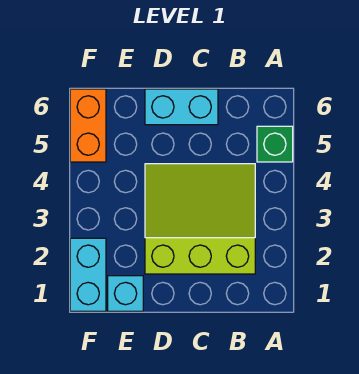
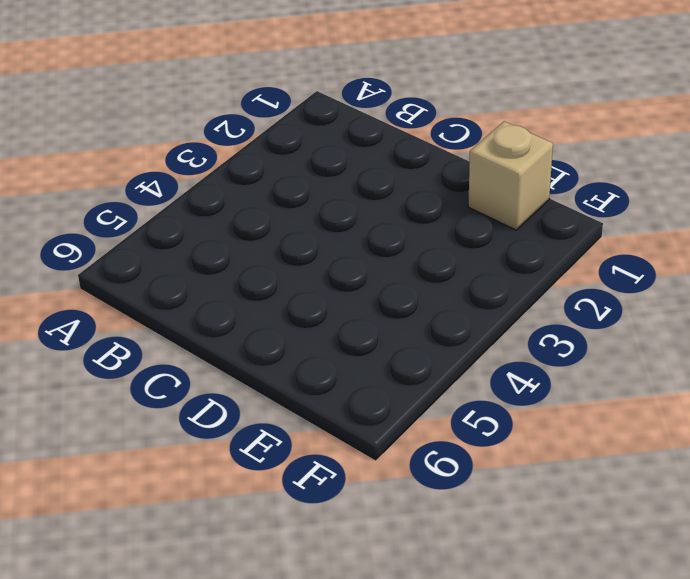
tan brick E1 level 1 -> cyan brick E1 level 1
none -> green brick A5 level 1
none -> lime slope B2:D4 level 1 top 2

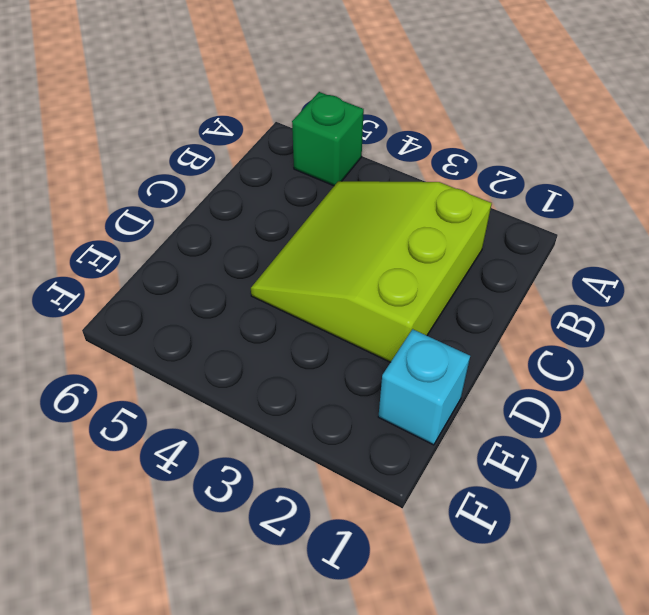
none -> cyan brick C6:D6 level 1
none -> cyan brick F1:F2 level 1

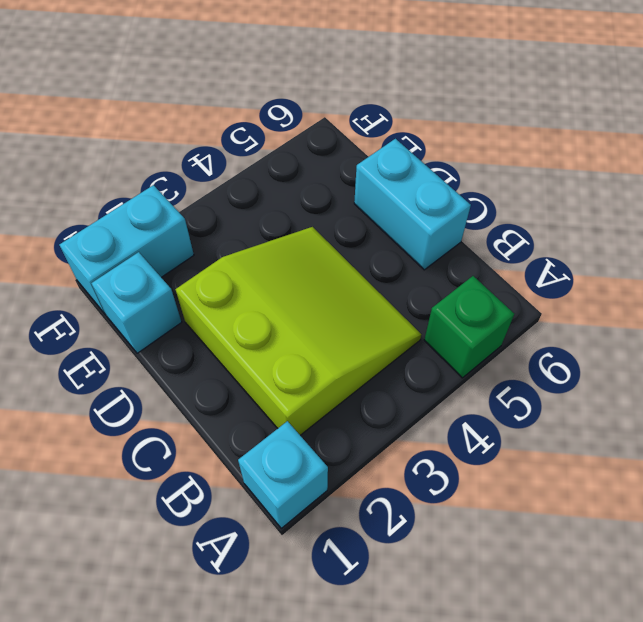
cyan brick A1 level 1 -> none
none -> orange brick F5:F6 level 1

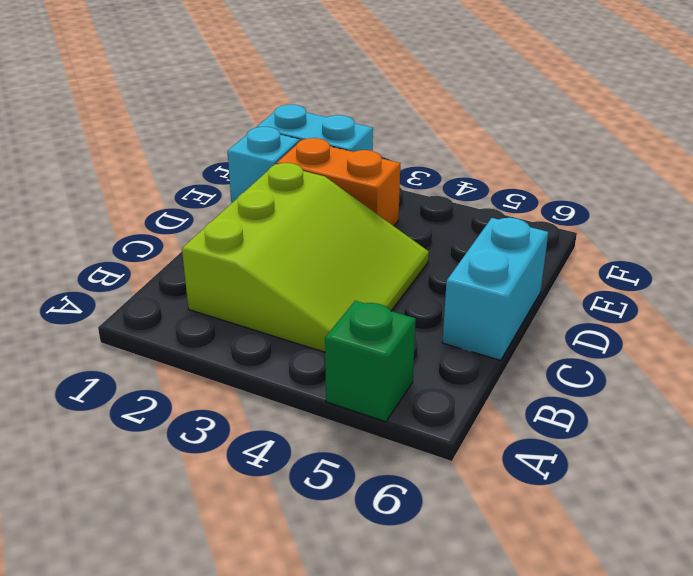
orange brick E2:E3 level 1 -> orange brick F5:F6 level 1

